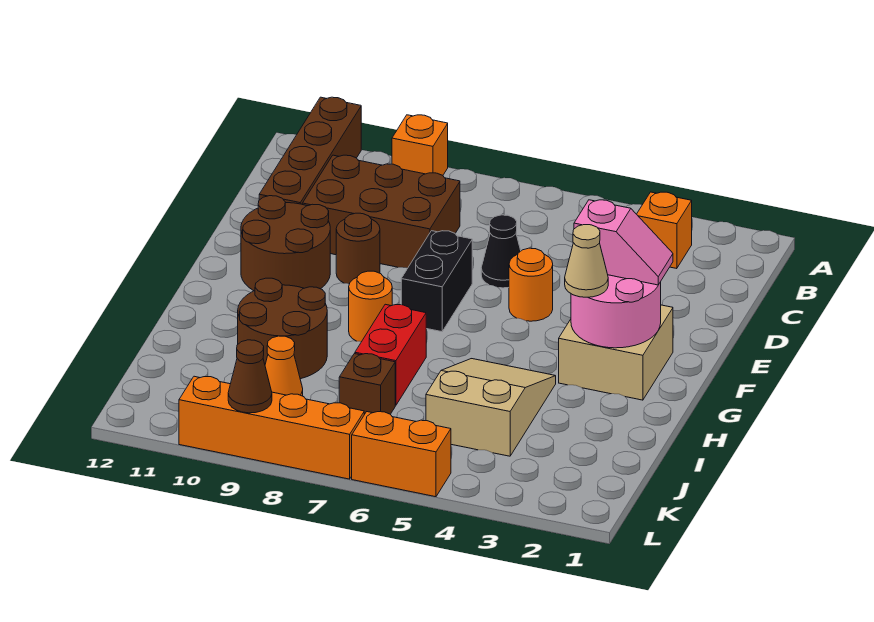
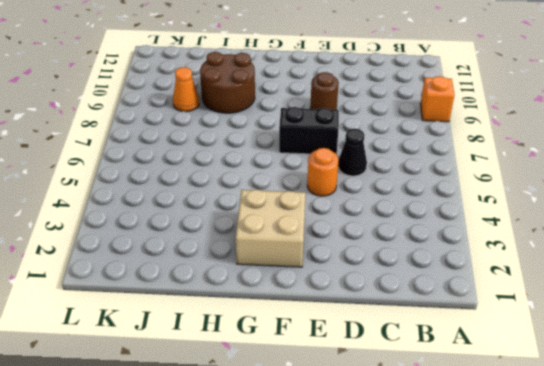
none -> brown brick A11:D11 level 1
none -> orange brick B3 level 1
none -> brown brick C8:D10 level 1

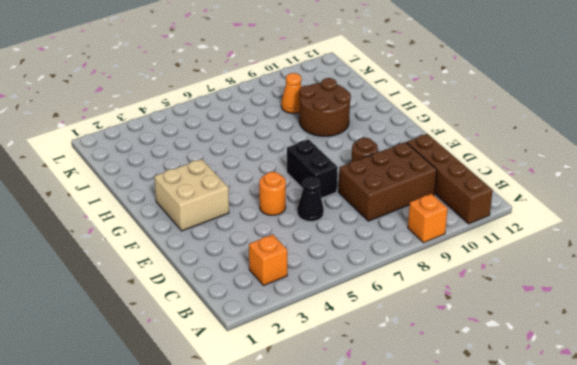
none -> brown round brick E10:F11 level 1
none -> orange round brick G8 level 1
none -> tan slope H4:J5 level 1 top J

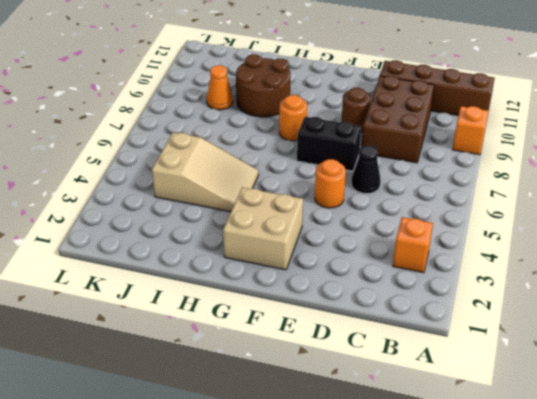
none -> brown round brick E10:F11 level 1
none -> red brick H7:I7 level 1
none -> brown brick J7 level 1

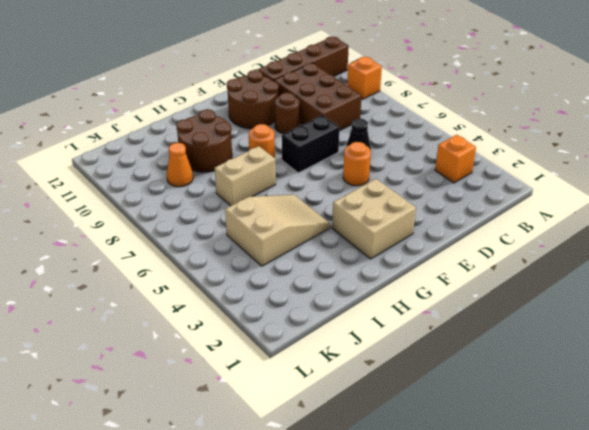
tan brick H7:I7 level 1 -> red brick H7:I7 level 1
none -> brown brick J7 level 1
none -> orange brick L5:L6 level 1
none -> orange brick L7:L10 level 1

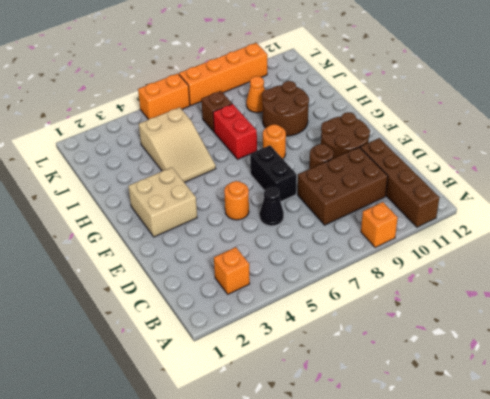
none -> pink round brick F2:G3 level 2
none -> brown cone L9 level 2
none -> pink slope F2:F3 level 3 top 3

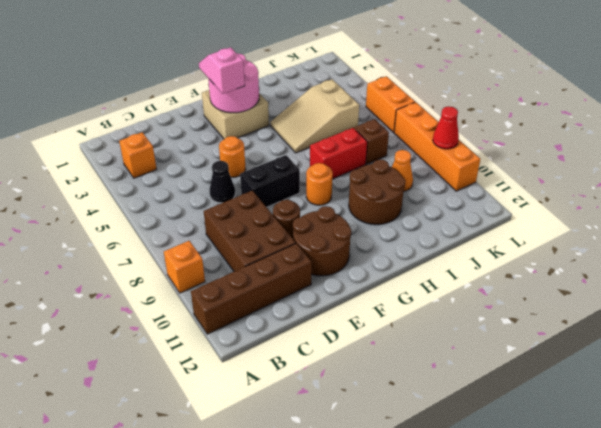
red cone L9 level 2 -> brown cone L9 level 2
none -> tan cone G3 level 3

